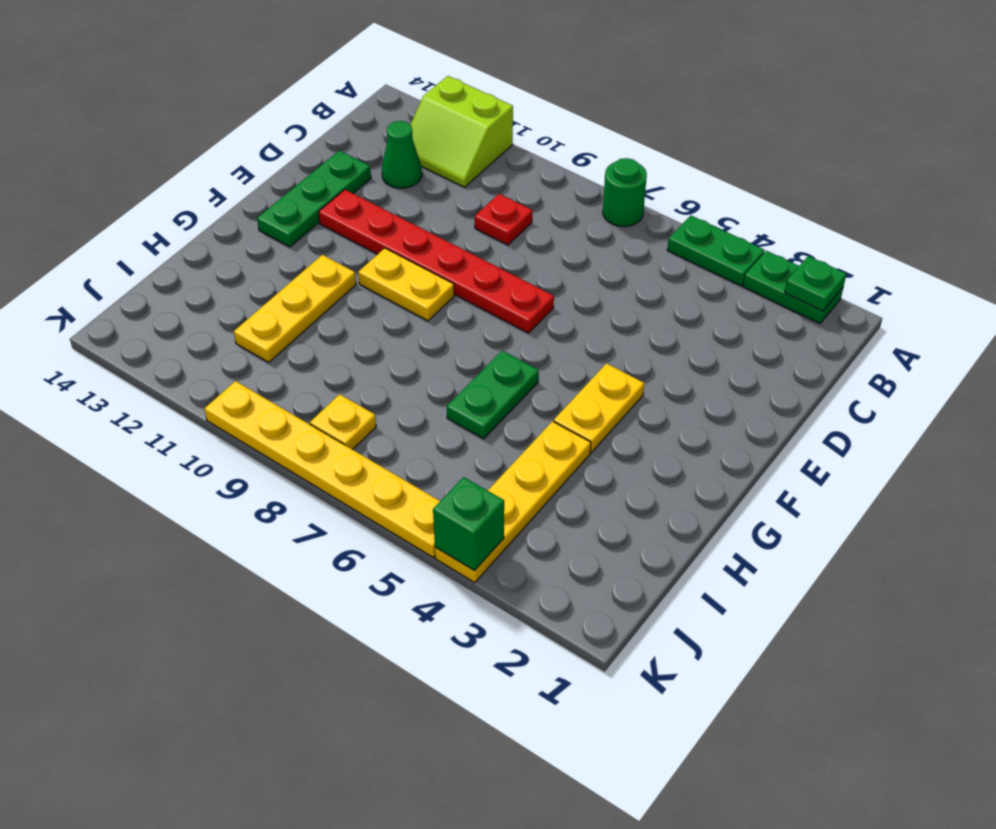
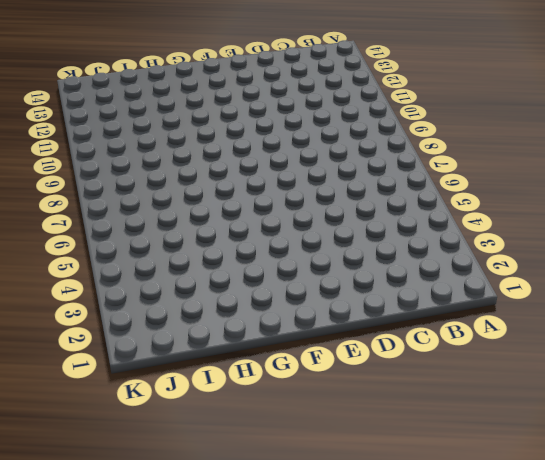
none -> green plate A2:A3 level 1
none -> green plate A4:A5 level 1
none -> green round brick A7 level 1

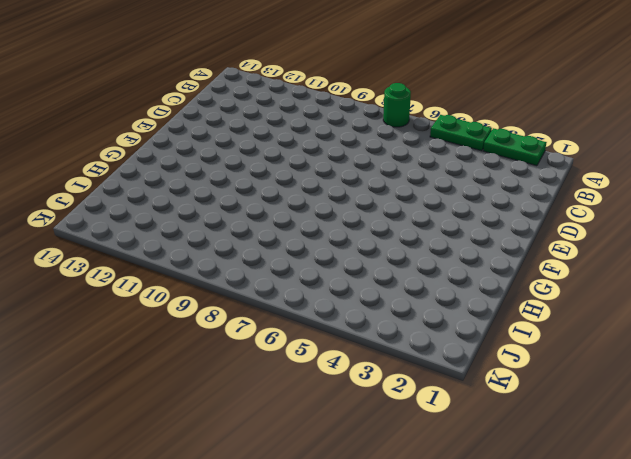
none -> lime slope A11:B12 level 1 top A
none -> red plate C9 level 1
none -> green cone C12 level 1

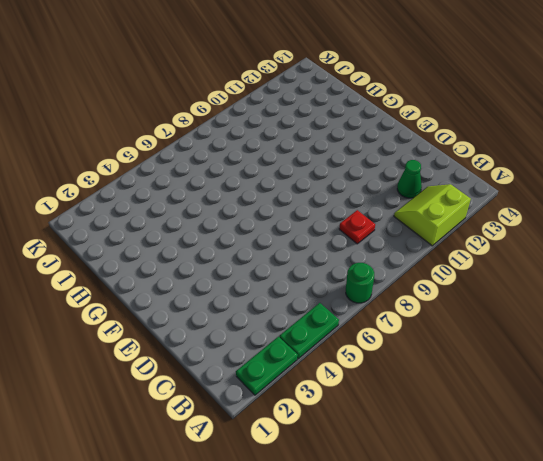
none -> green plate D13:F13 level 1
none -> red plate E7:E12 level 1
none -> yellow plate F4:G4 level 1

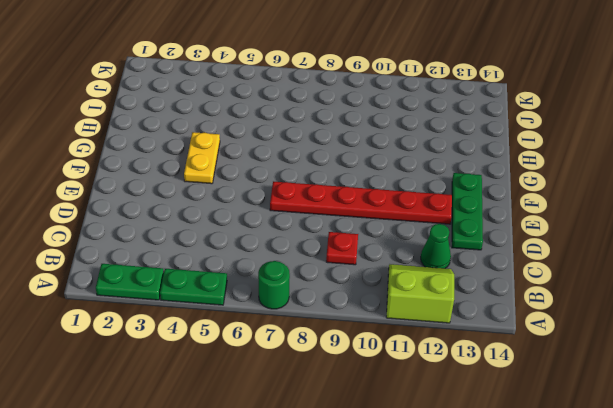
none -> yellow plate F9:F10 level 1
none -> green plate G6:H6 level 1
none -> yellow plate G11:I11 level 1

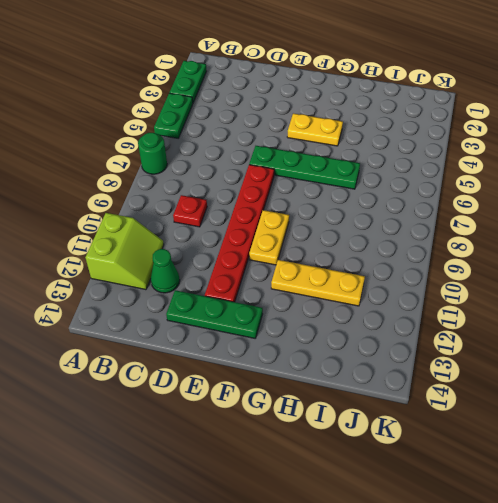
green plate E6:H6 level 1 -> green plate G6:H6 level 1
none -> yellow plate H4:K4 level 1
none -> yellow plate J8 level 1
none -> yellow plate K5:K10 level 1

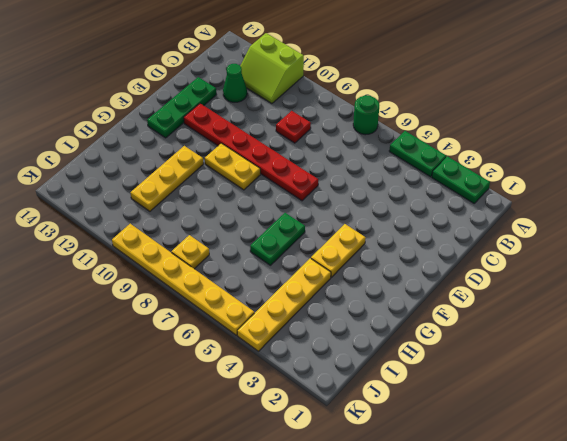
none -> green plate A2 level 2
none -> green brick K4 level 2

